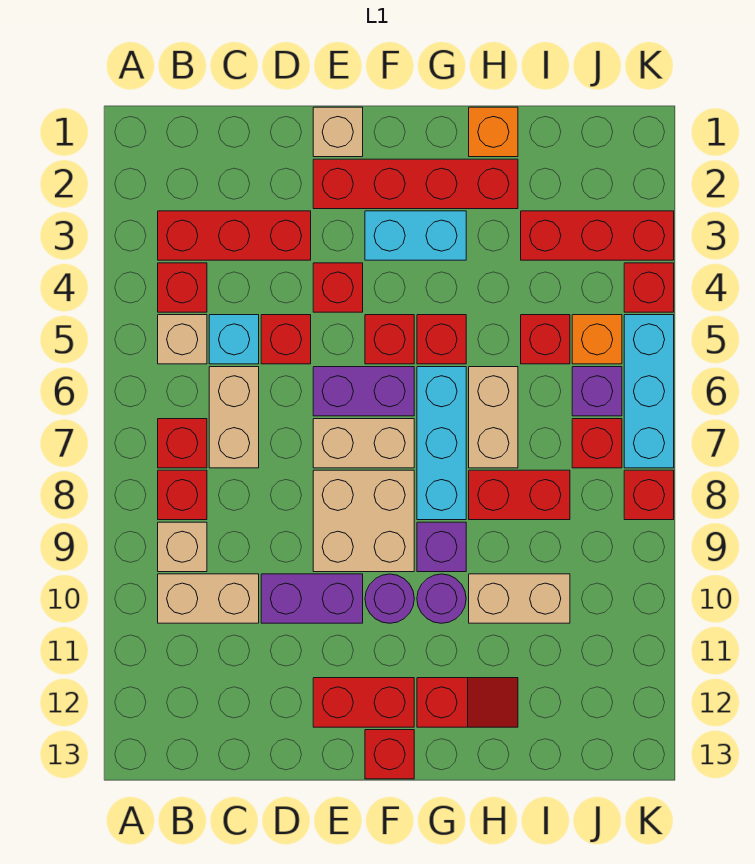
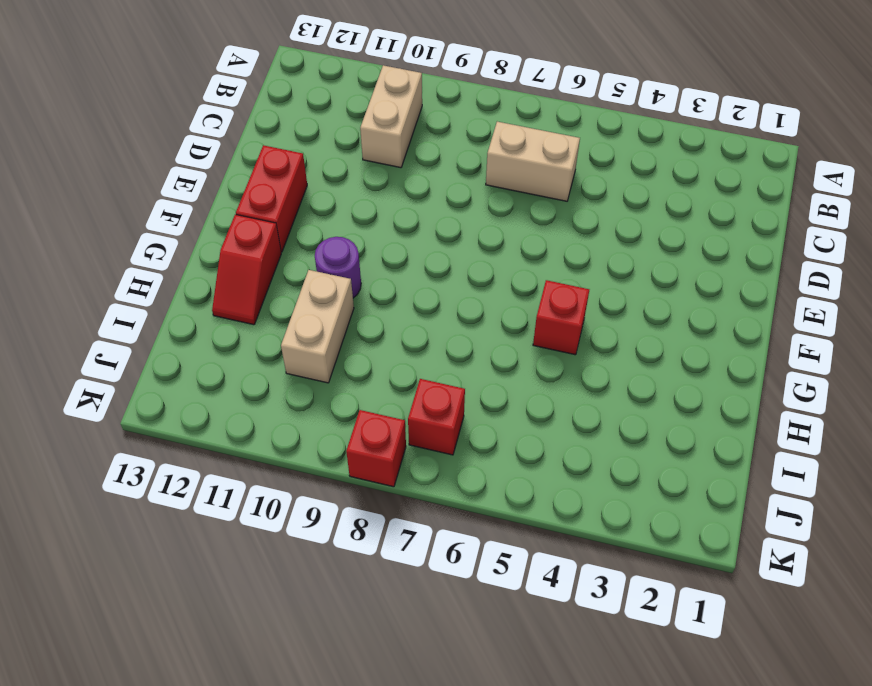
none -> red brick B3:D3 level 1
none -> red brick B4 level 1
none -> tan brick B5 level 1
none -> red brick B7 level 1

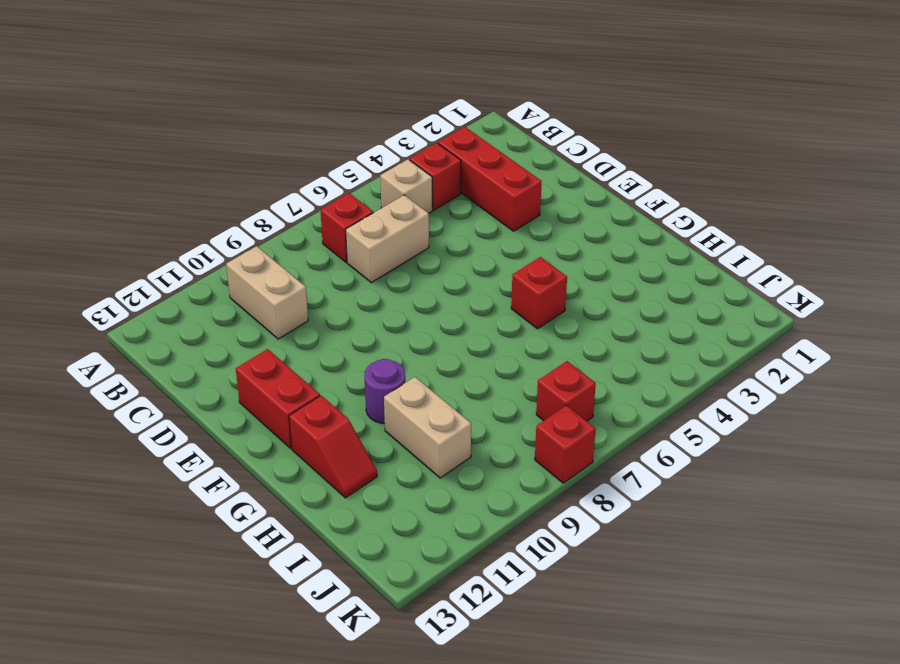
none -> red brick B8 level 1
none -> tan brick B9 level 1
none -> cyan brick C5 level 1
none -> red brick D5 level 1

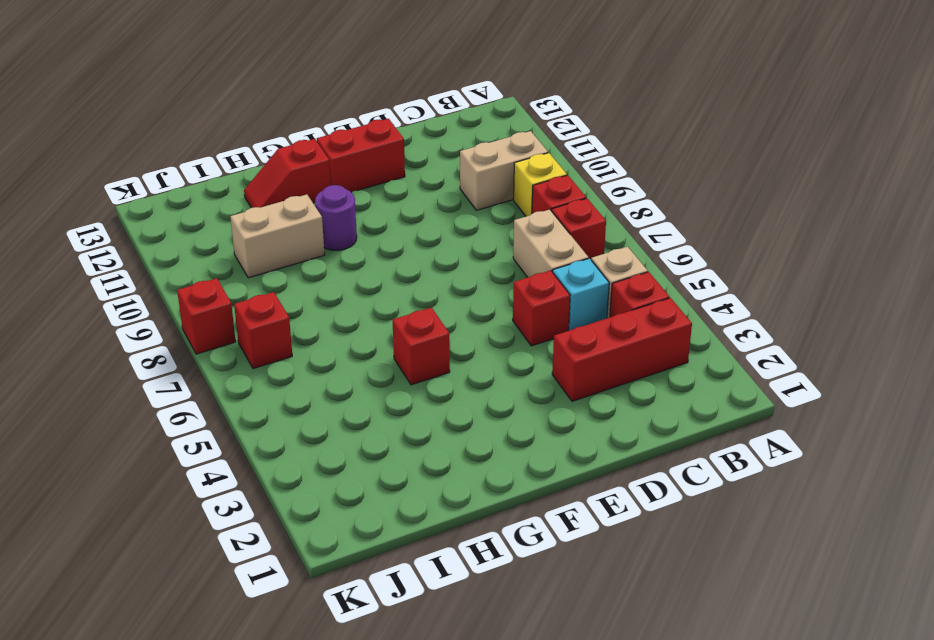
yellow brick B9 level 1 -> tan brick B9 level 1
none -> purple brick D10:E10 level 1
none -> tan brick E1 level 1
none -> red brick E2:H2 level 1
none -> red brick E4 level 1

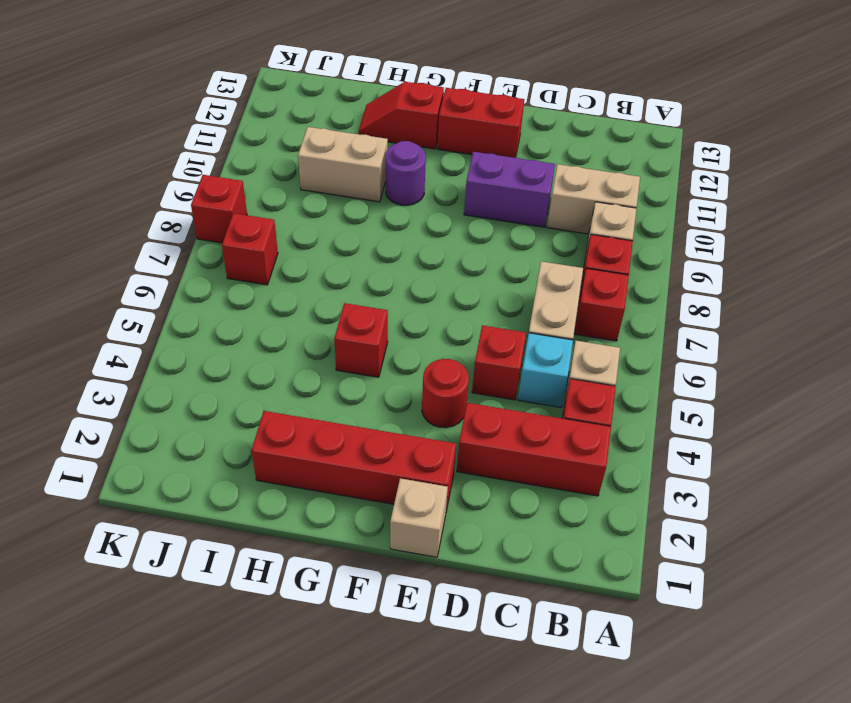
red round brick E4 level 1 -> red brick E4 level 1
none -> purple brick E6:F6 level 1
none -> tan brick E7:F7 level 1
none -> tan brick E8:F9 level 1
none -> cyan brick F3:G3 level 1

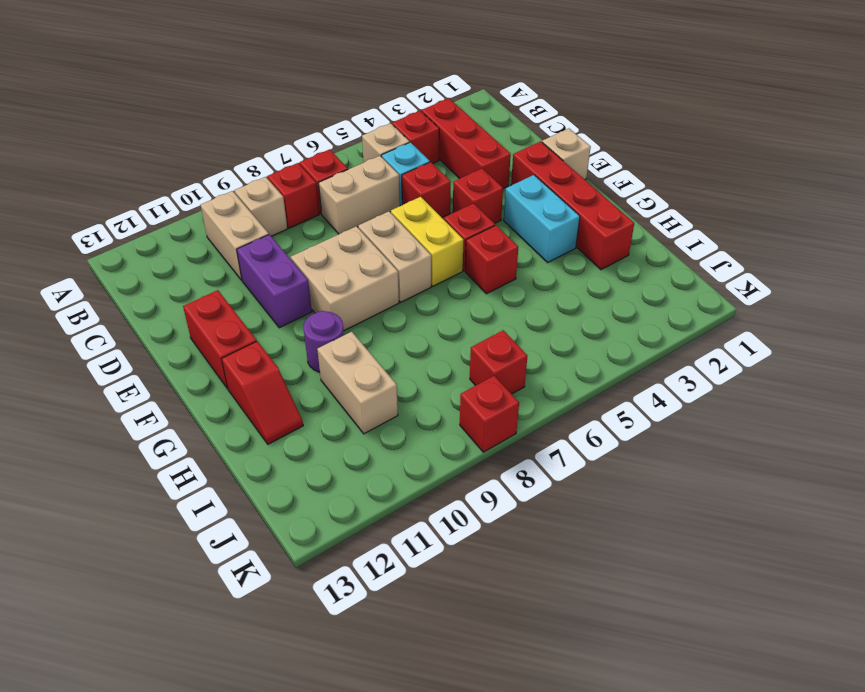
yellow brick E6:F6 level 1 -> purple brick E6:F6 level 1
none -> purple round brick F10 level 1
none -> red brick F13 level 1
none -> cyan brick G6:G8 level 1
none -> purple brick G9 level 1

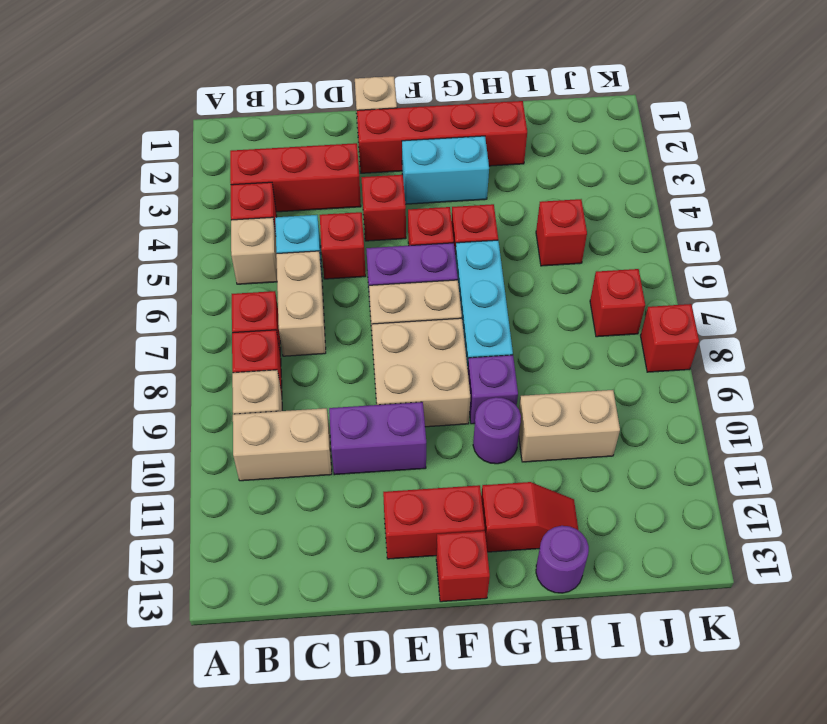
purple round brick H13 level 1 -> purple round brick F10 level 1
none -> orange brick H1 level 1
none -> tan brick H6:H7 level 1
none -> red brick H8:I8 level 1
none -> red brick I3:K3 level 1

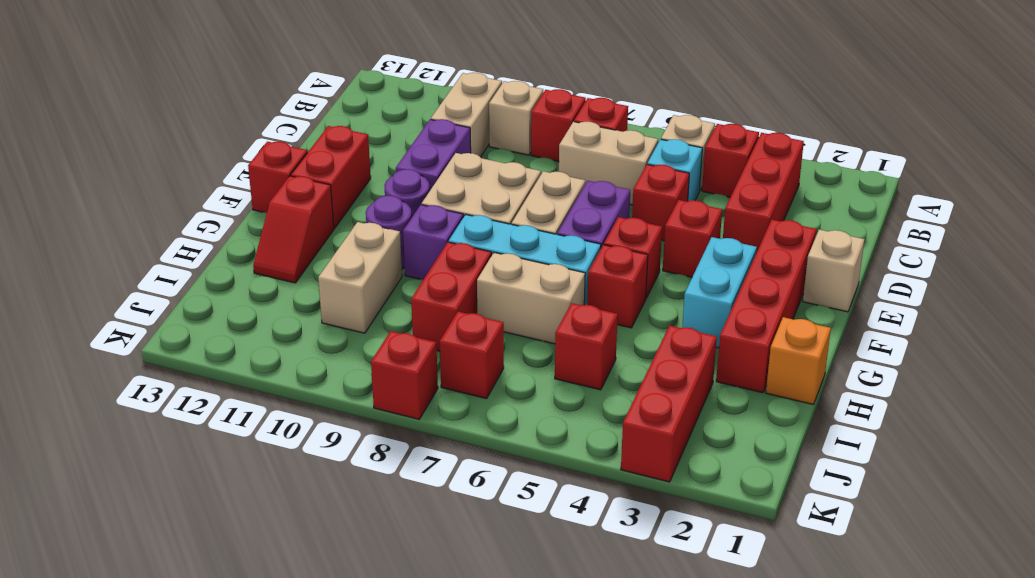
none -> orange brick J5 level 1
none -> purple brick J6 level 1
none -> red brick K4 level 1
none -> cyan brick K5:K7 level 1

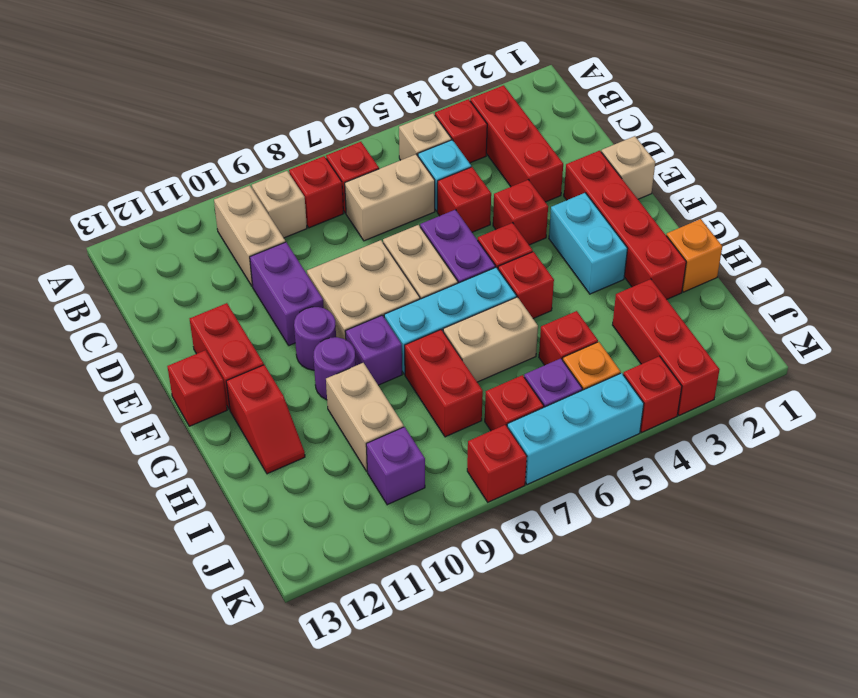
purple brick J10 level 1 -> none

